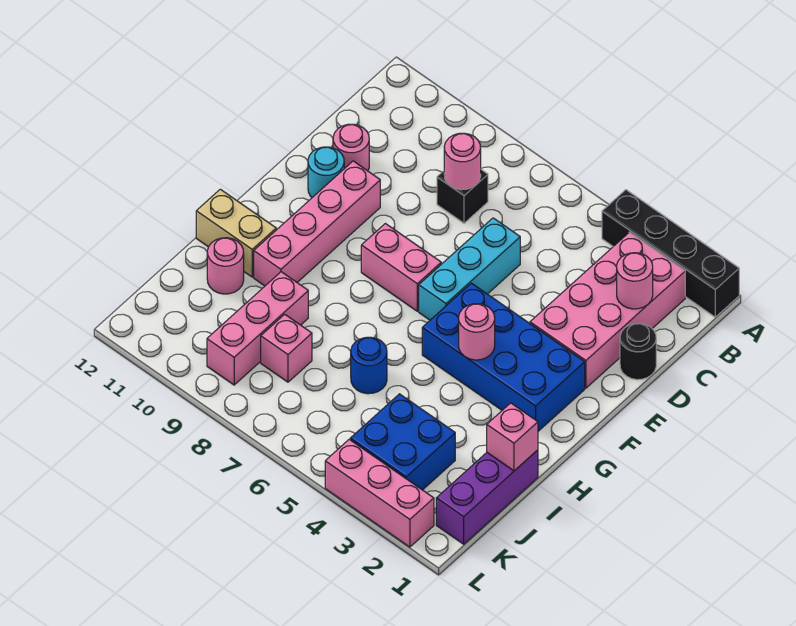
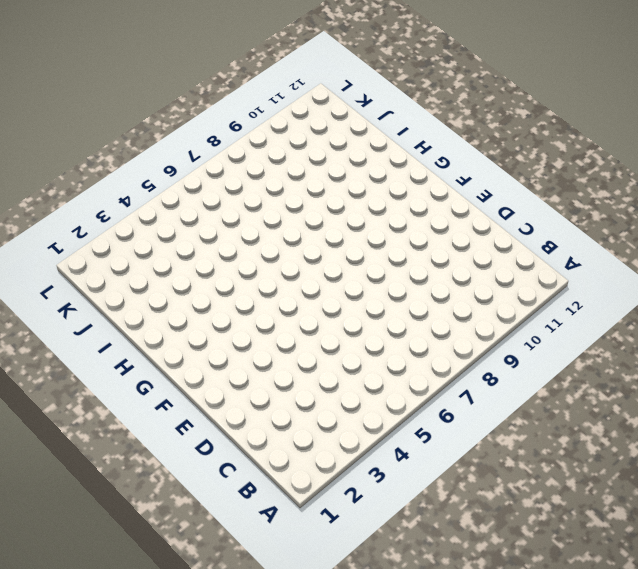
none -> black brick A1:A4 level 1
none -> pink brick B2:E3 level 1
none -> black brick C8 level 1

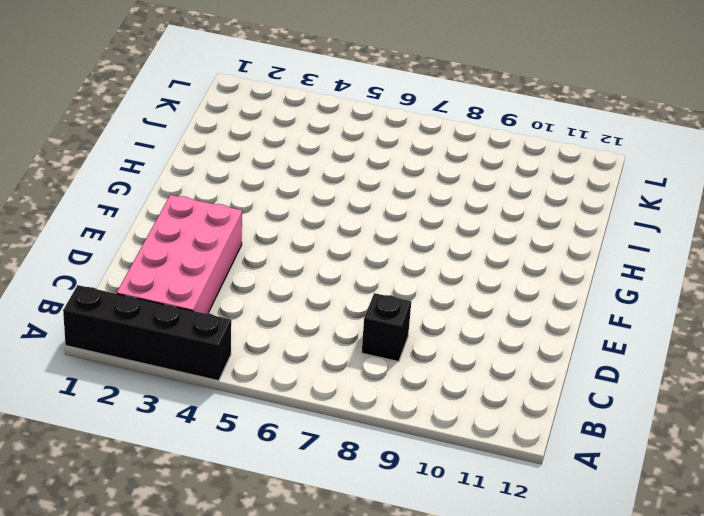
none -> black round brick D1 level 1
none -> cyan brick D6:F6 level 1
none -> pink round brick D11 level 1

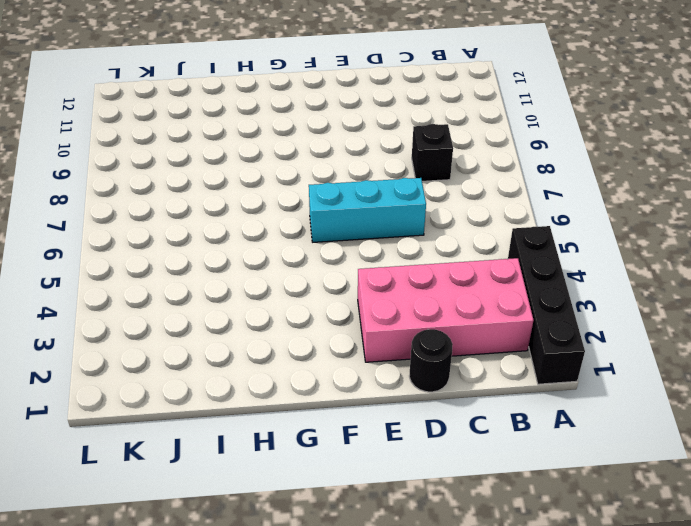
none -> pink round brick D11 level 1
none -> pink brick E10:H10 level 1
none -> cyan round brick E11 level 1

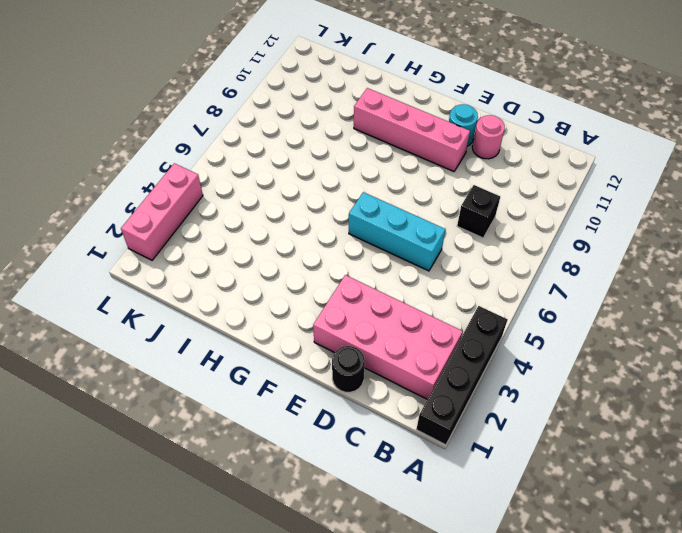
none -> blue brick F2:G5 level 1
none -> pink brick F7:F8 level 1
none -> tan brick H11:H12 level 1

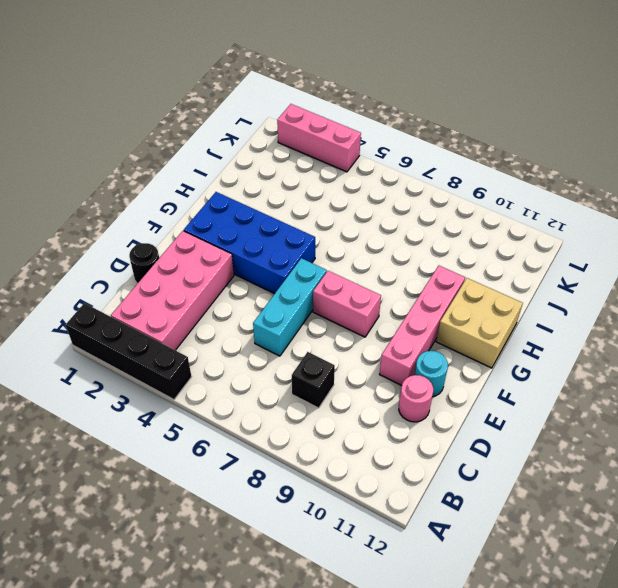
tan brick G11:H12 level 1 -> tan brick H11:H12 level 1
none -> purple brick I1:K1 level 1
none -> blue round brick I6 level 1
none -> pink brick I9:K9 level 1

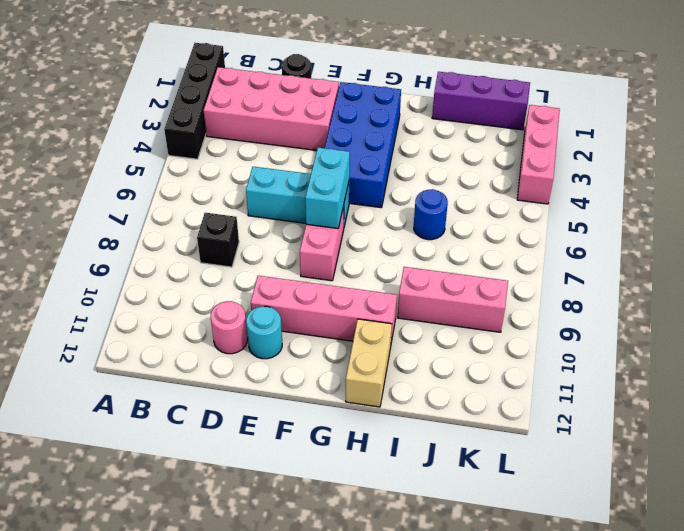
cyan brick F6:F7 level 2 -> none
none -> pink round brick I11 level 1
none -> blue brick J3:K4 level 1
none -> pink brick J8 level 1

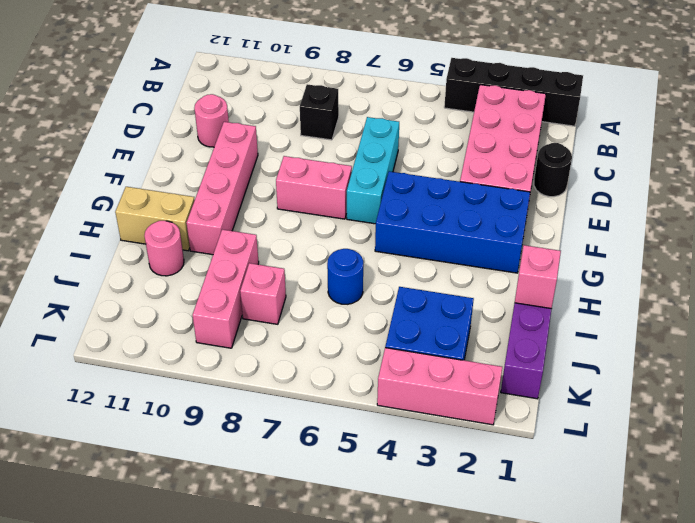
none -> cyan round brick E11 level 1
none -> pink round brick C2 level 2
none -> pink round brick C8 level 2

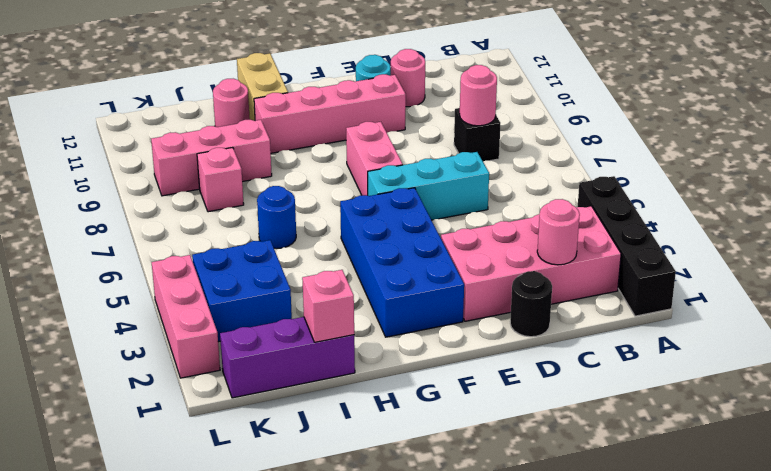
none -> pink round brick G4 level 2

